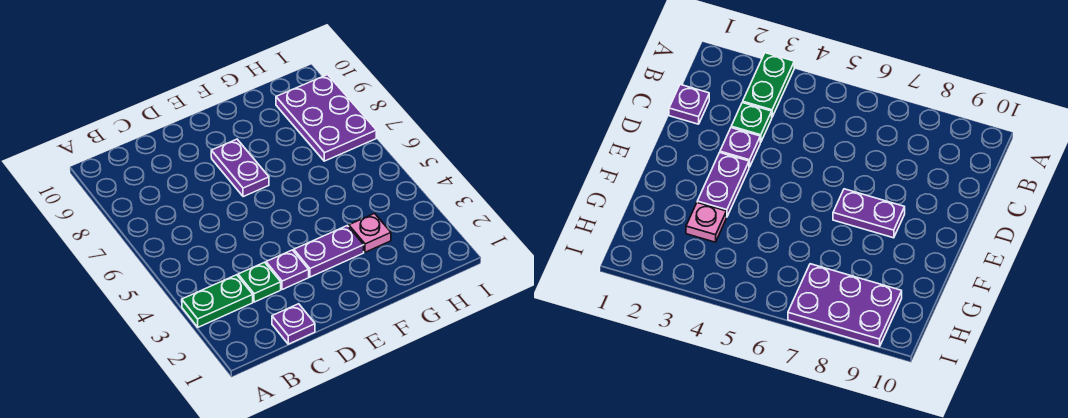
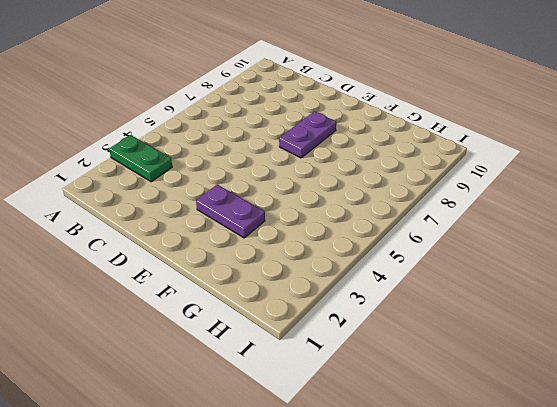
none -> purple plate C1 level 1
none -> green plate C3 level 1

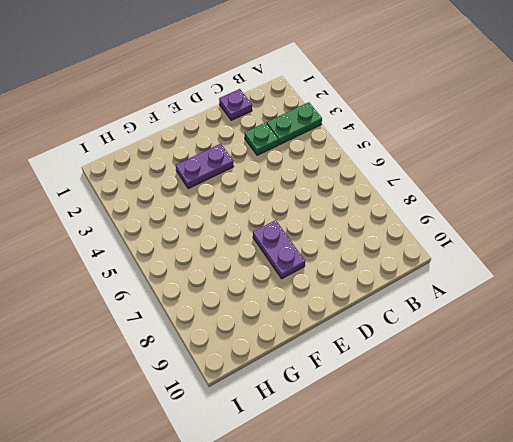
none -> purple plate D3 level 1
none -> pink plate G3 level 1

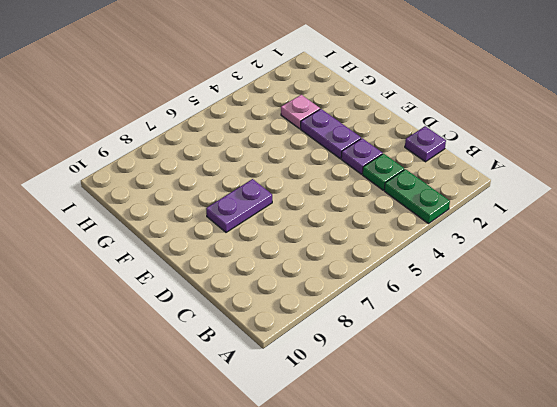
none -> purple plate H7:I9 level 1

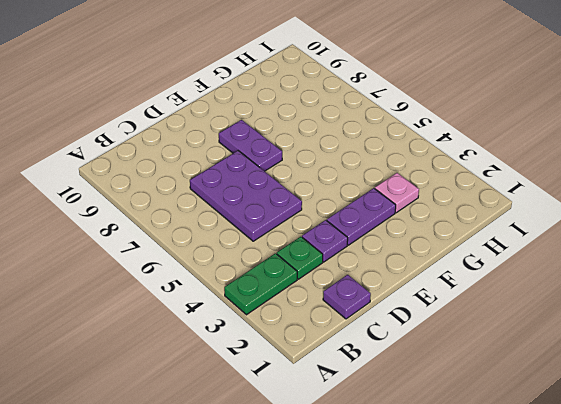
purple plate C5:D7 level 1 -> purple plate H7:I9 level 1

